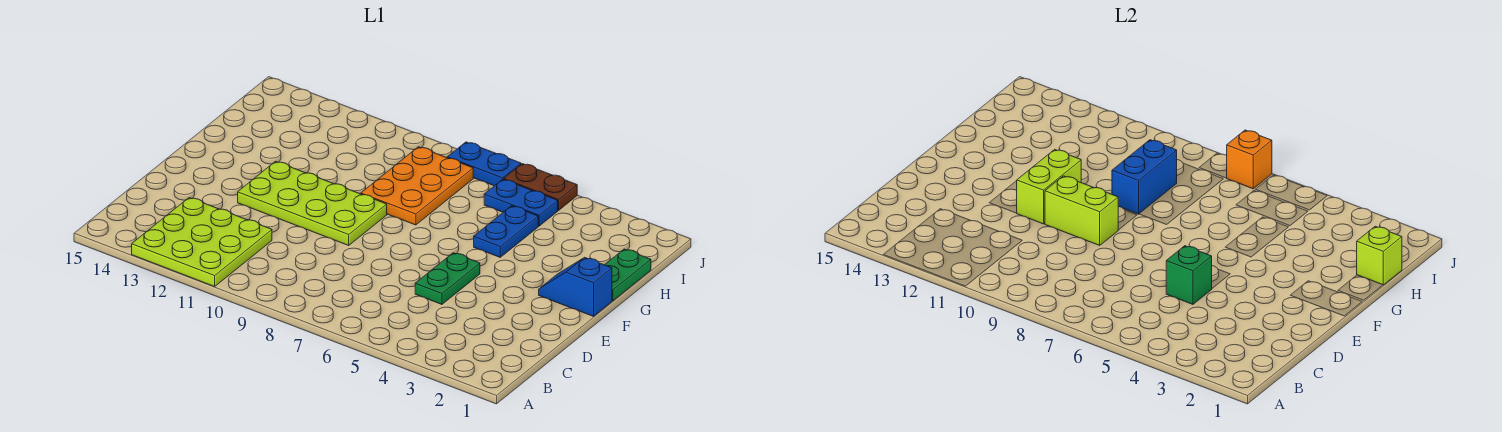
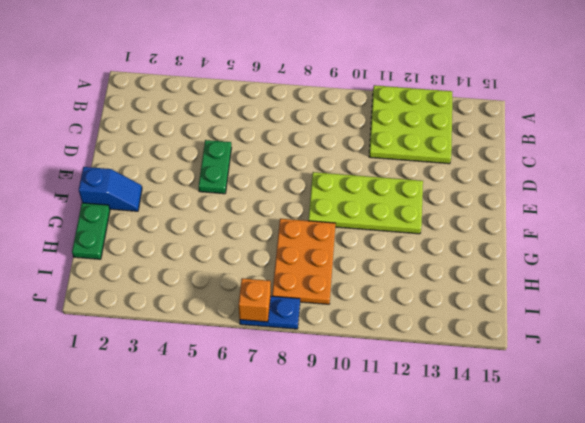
none -> blue plate G5:H5 level 1
none -> blue plate I5:I6 level 1
none -> brown plate J5:J6 level 1

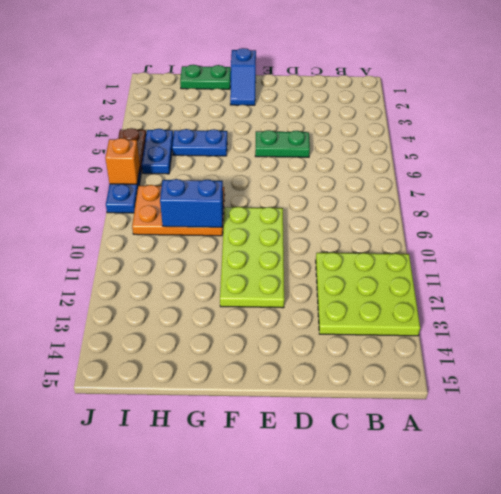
none -> green brick D5 level 2
none -> lime brick E9:E10 level 2
none -> lime brick E11:F11 level 2

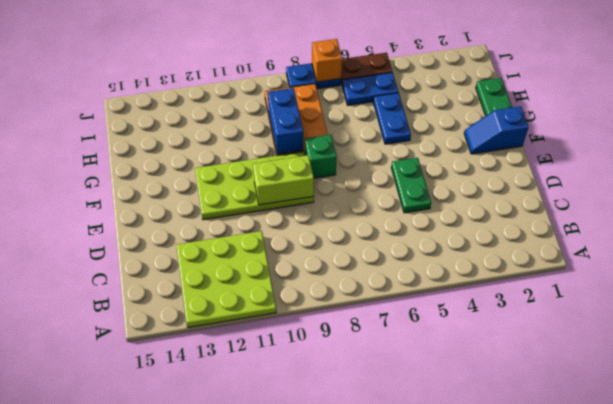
green brick F8 level 1 -> green brick D5 level 2
none -> lime brick E11:F11 level 2
none -> lime brick H1 level 2

